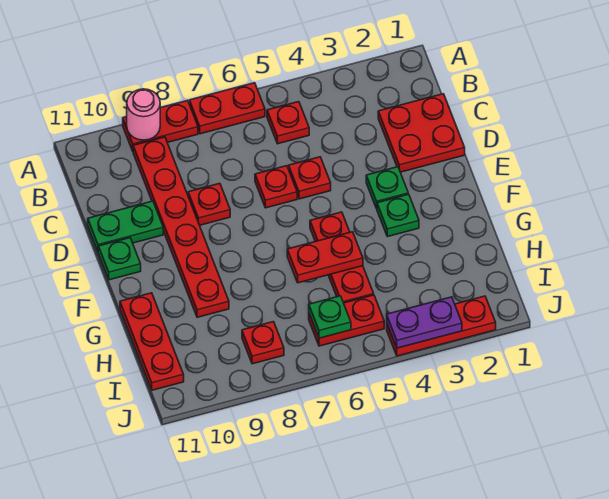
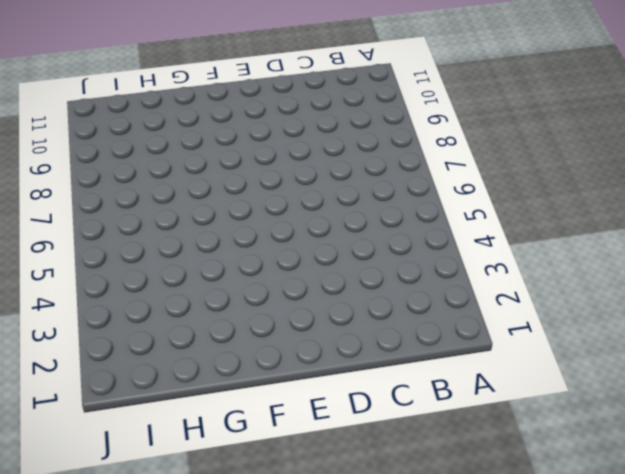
none -> red plate A6:A7 level 1
none -> red plate A8:A9 level 1
none -> red plate B5 level 1

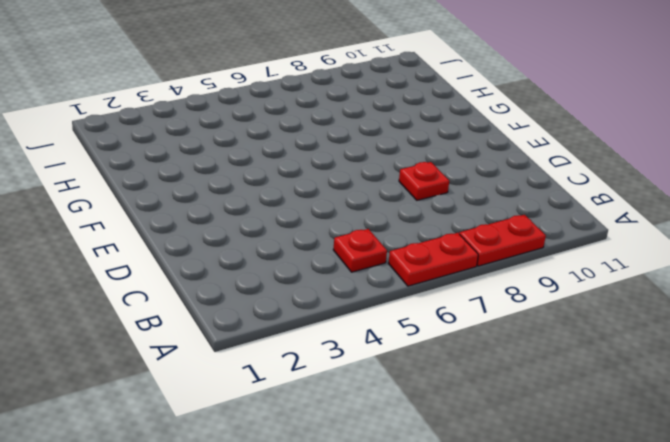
none -> red plate B9:G9 level 1
none -> red plate C1:D2 level 1
none -> red plate D5 level 1

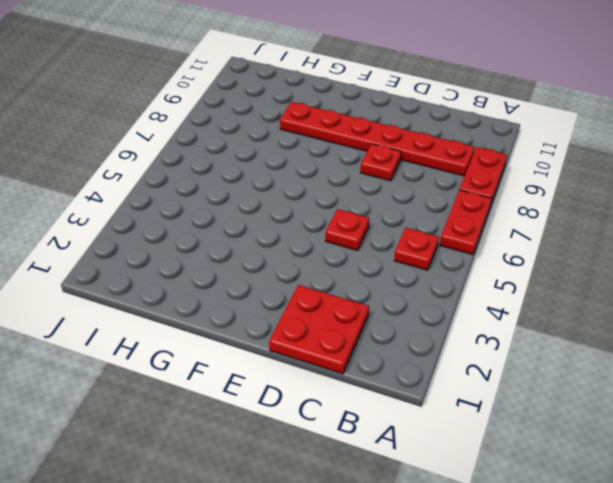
none -> red plate D6 level 1
none -> green plate D10:D11 level 1
none -> green plate E3 level 1

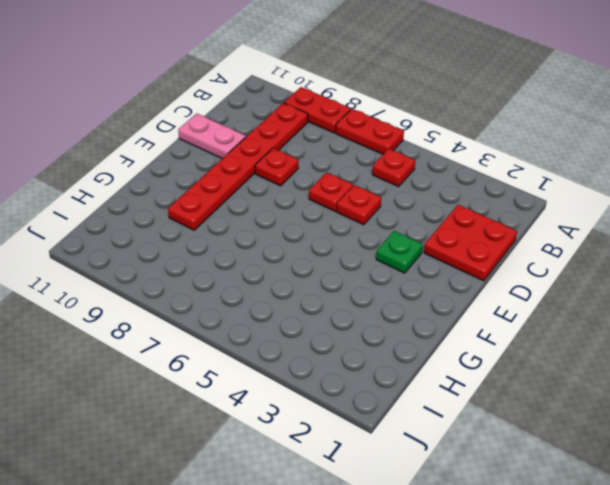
pink plate D10:D11 level 1 -> green plate D10:D11 level 1
none -> green plate E11 level 1
none -> green plate F3 level 1
none -> red plate F5:H5 level 1

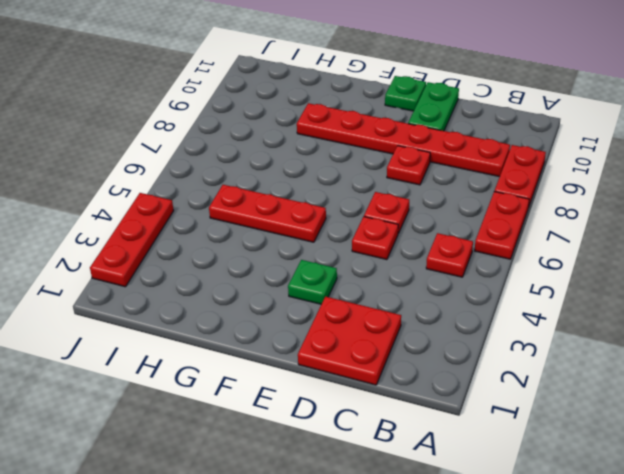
none -> green plate F3 level 1
none -> red plate G11:I11 level 1
none -> red plate I5:I6 level 1

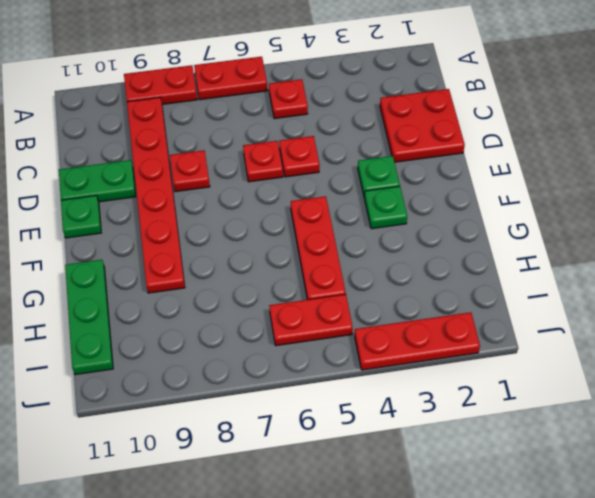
green plate G11:I11 level 1 -> red plate G11:I11 level 1
none -> red plate I8 level 1
none -> pink round brick A9 level 2
none -> red plate G5:G6 level 2

